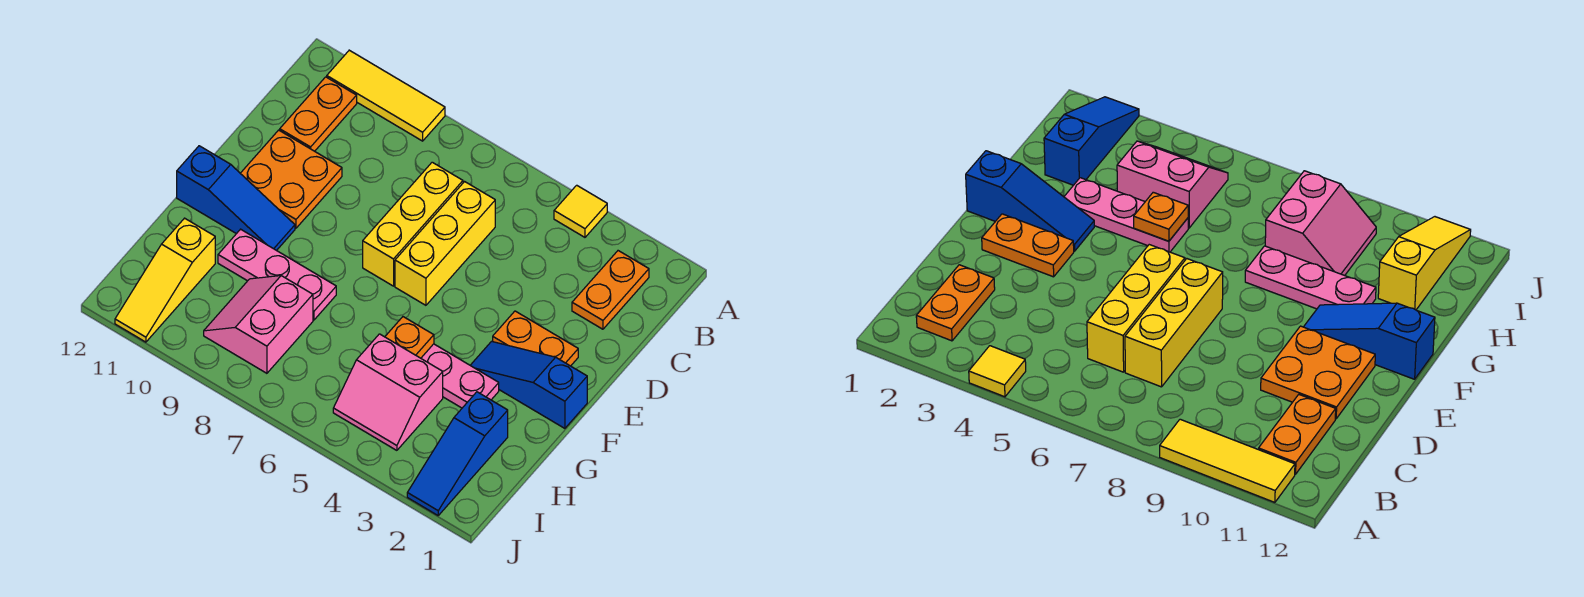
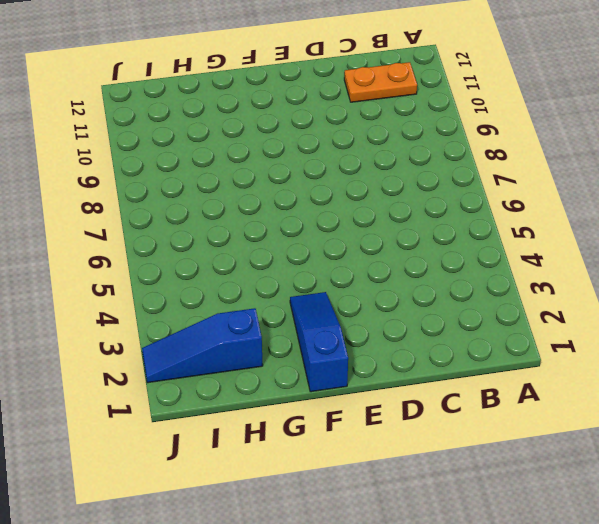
none -> yellow tile A4 level 1
none -> yellow tile A9:A11 level 1
none -> orange plate B2:C2 level 1

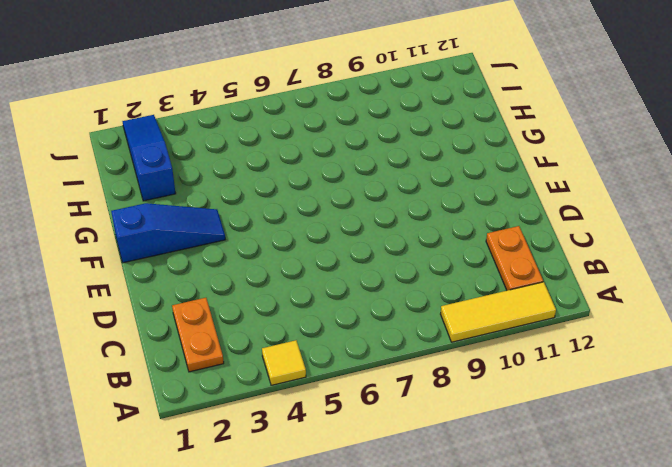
none -> yellow brick C6:E6 level 1
none -> yellow brick C7:E7 level 1
none -> orange plate D10:E11 level 1

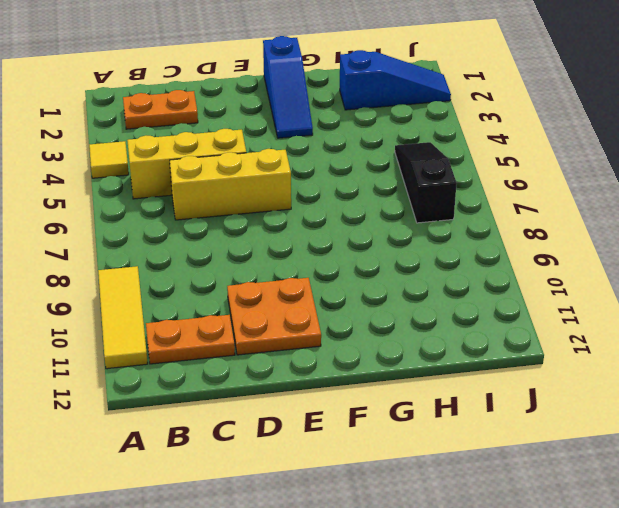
yellow brick B5:D5 level 1 -> yellow brick C7:E7 level 1
black slope I5:I7 level 1 top 7 -> pink slope H4:I5 level 1 top H
none -> orange plate E2:E3 level 1
none -> blue slope F10:F12 level 1 top 12
none -> pink plate G3:G5 level 1

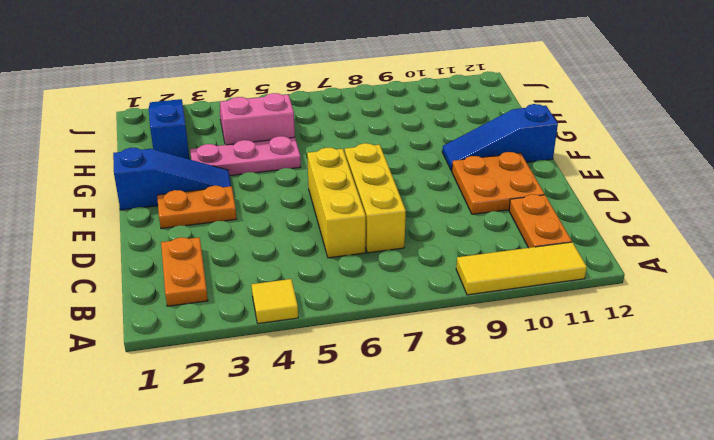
none -> pink plate G8:G10 level 1
none -> pink slope H8:I9 level 1 top 8
none -> yellow slope H11:J11 level 1 top H

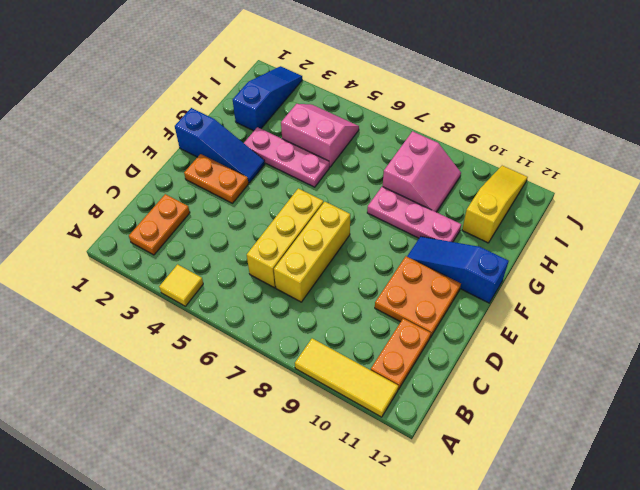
none -> orange plate G5 level 2

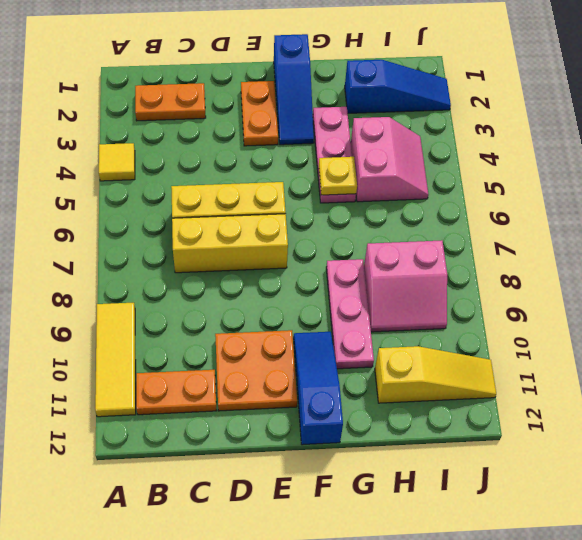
yellow plate G5 level 2 -> orange plate G5 level 2

